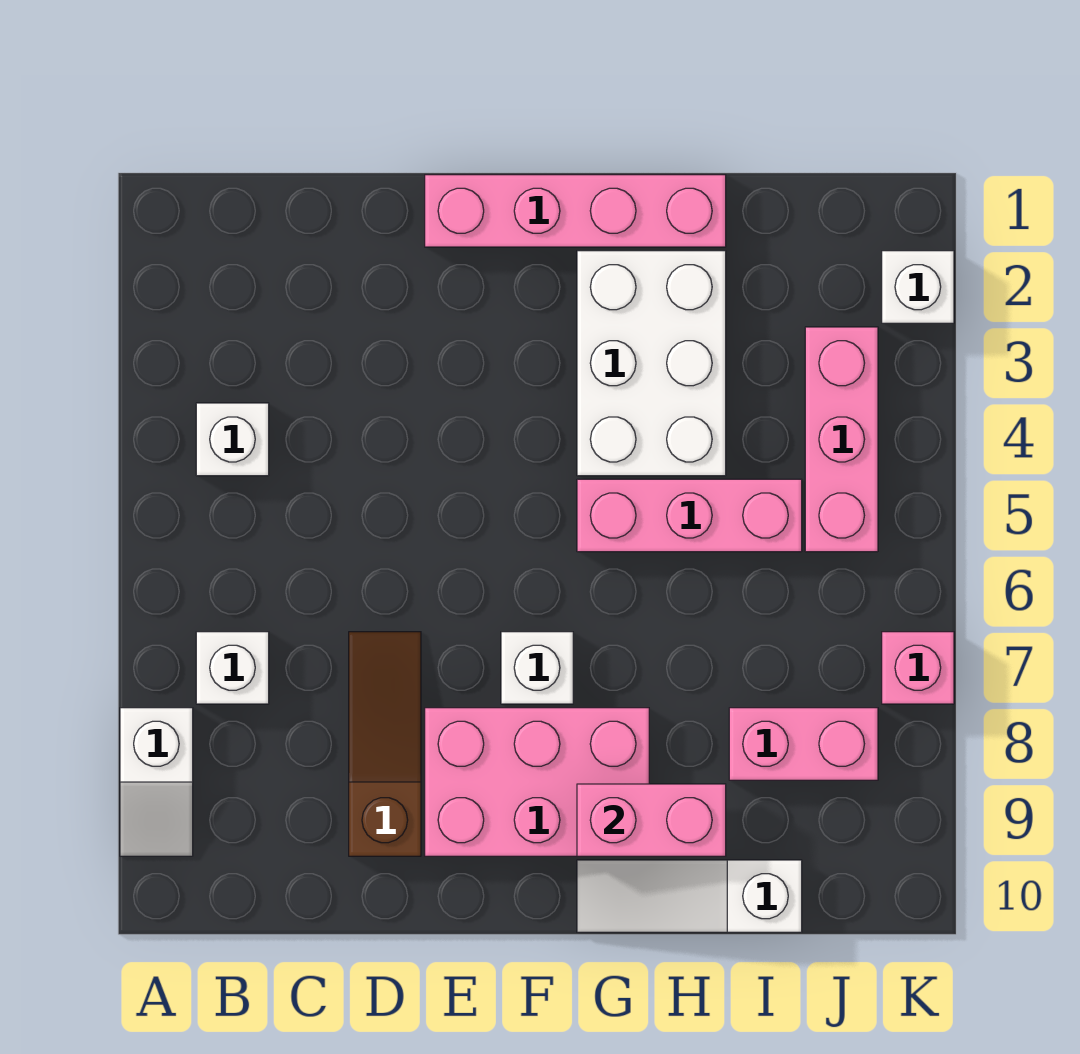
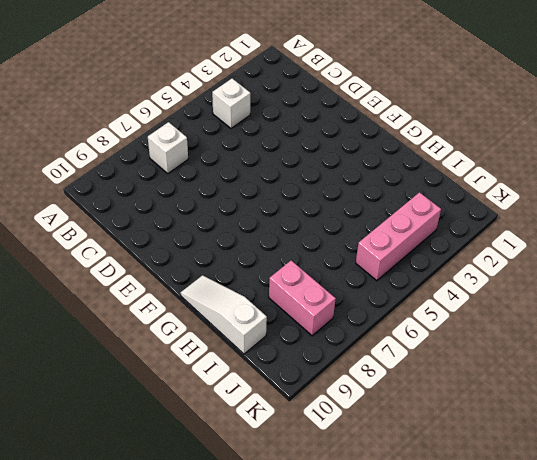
none -> white slope A8:A9 level 1 top 8
none -> brown slope D7:D9 level 1 top 9
none -> pink brick E1:H1 level 1

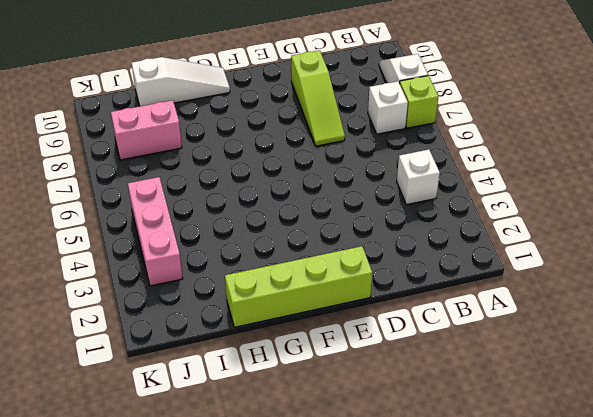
lime brick A7 level 1 -> none
lime slope D7:D9 level 1 top 9 -> brown slope D7:D9 level 1 top 9
lime brick E1:H1 level 1 -> pink brick E1:H1 level 1
none -> pink brick E8:G9 level 1
none -> white brick F7 level 1
none -> white brick G2:H4 level 1

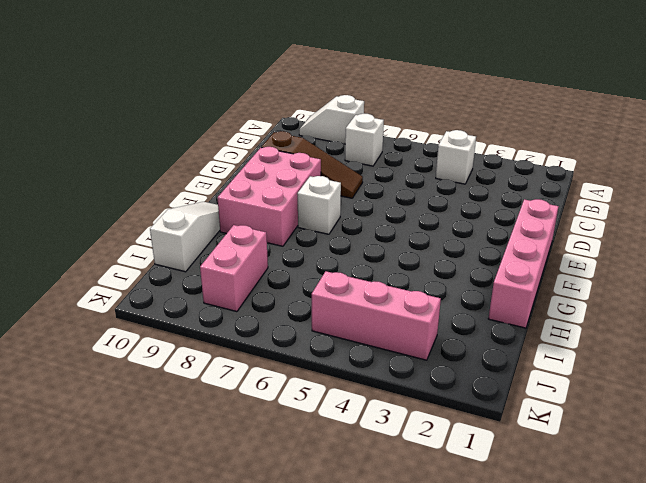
none -> white brick G2:H4 level 1
none -> pink brick G5:I5 level 1
none -> white brick K2 level 1

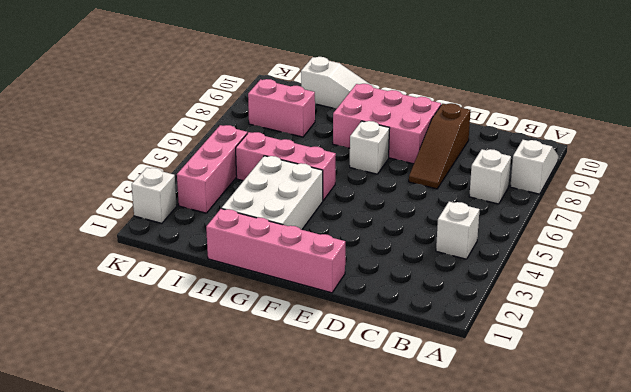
none -> pink brick K7 level 1
none -> pink brick G9:H9 level 2

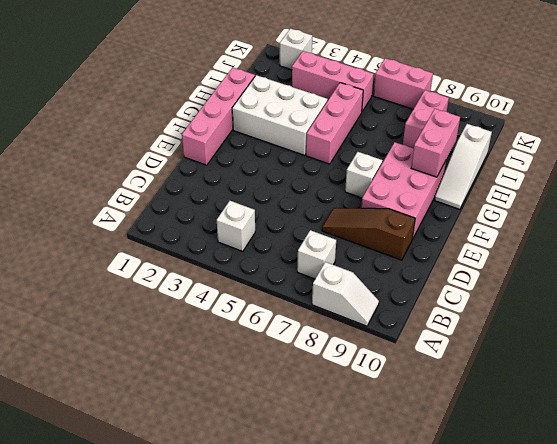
pink brick K6:K7 level 1 -> pink brick K7 level 1

